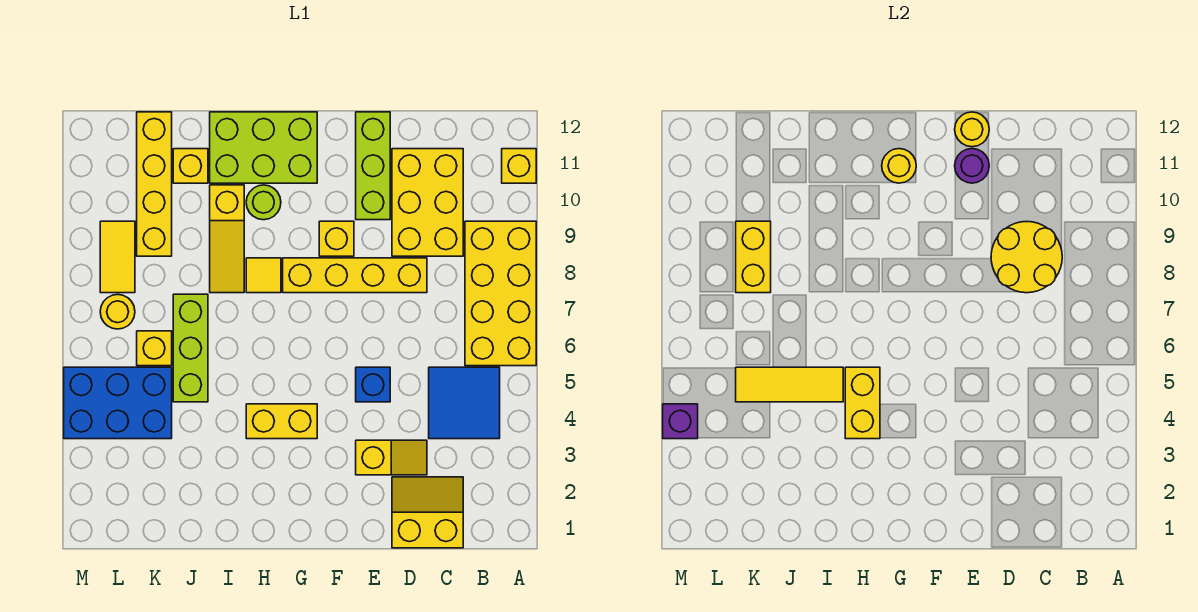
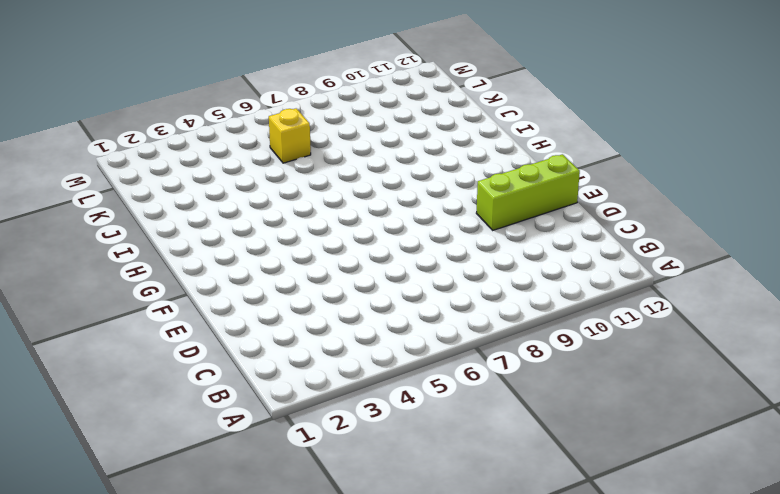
none -> yellow brick A6:B9 level 1
none -> yellow brick A11 level 1
none -> blue tile B4:C5 level 1
none -> yellow slope C1:D2 level 1 top 1

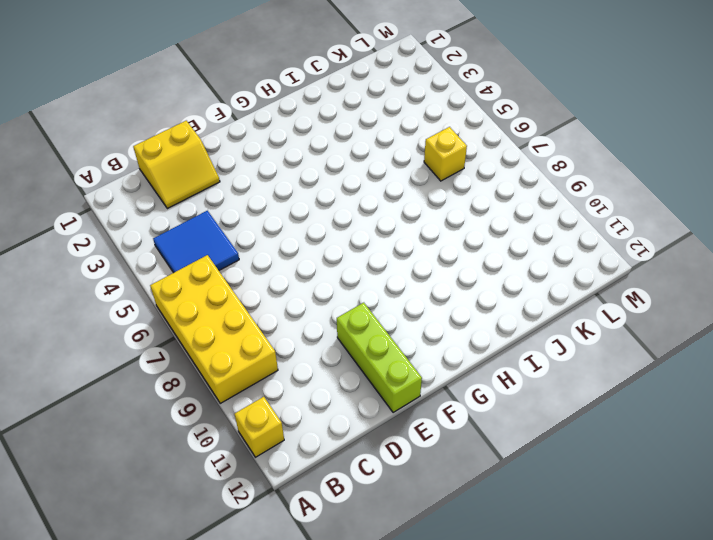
none -> yellow brick C9:D11 level 1
none -> yellow slope D3:E3 level 1 top E
none -> yellow brick D8:G8 level 1
none -> blue brick E5 level 1

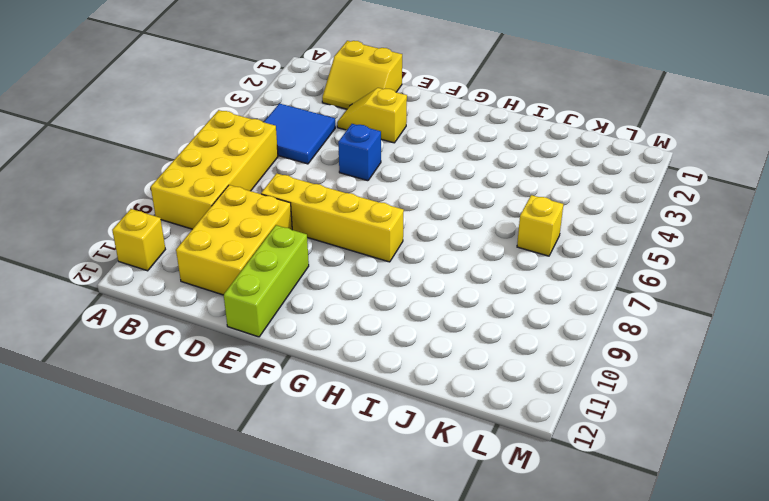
none -> yellow brick F9 level 1
none -> yellow brick G4:H4 level 1
none -> lime brick G11:I12 level 1
none -> yellow tile H8 level 1

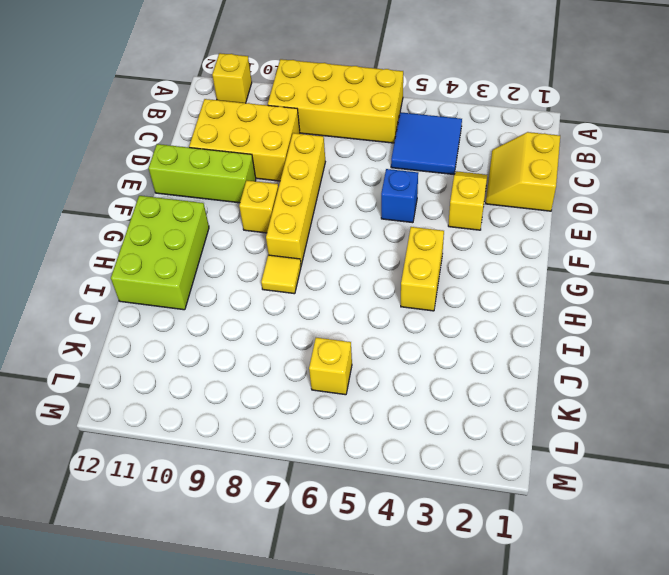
none -> lime round brick H10 level 1
none -> yellow slope I8:I10 level 1 top 10
none -> lime brick J5:J7 level 1
none -> yellow brick J11 level 1

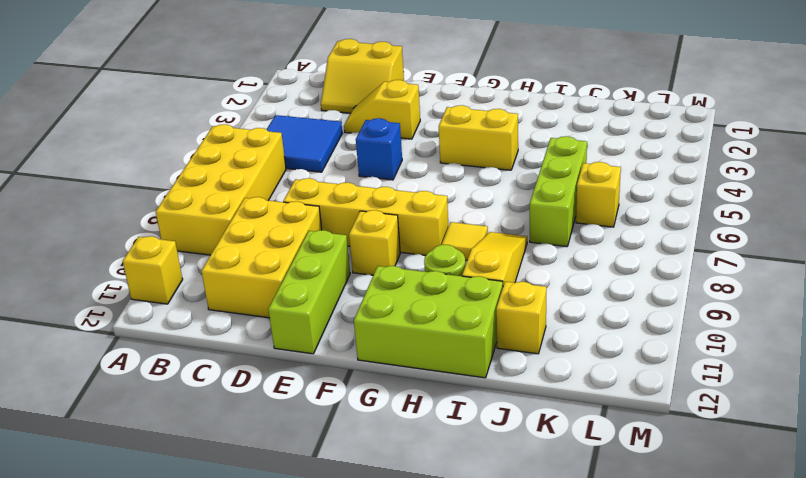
none -> blue brick K4:M5 level 1
none -> yellow brick K9:K12 level 1
none -> yellow round brick L7 level 1
none -> yellow tile L8:L9 level 1

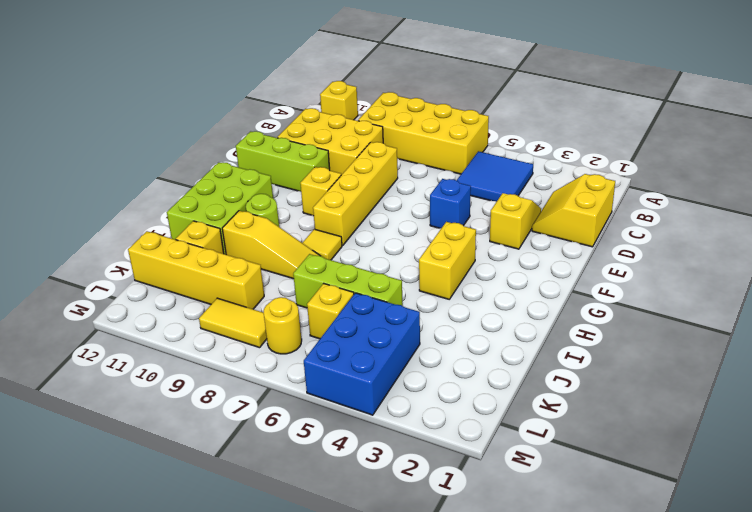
none -> yellow round brick C8:D9 level 2
none -> purple round brick E11 level 2
none -> yellow round brick E12 level 2
none -> yellow round brick G11 level 2

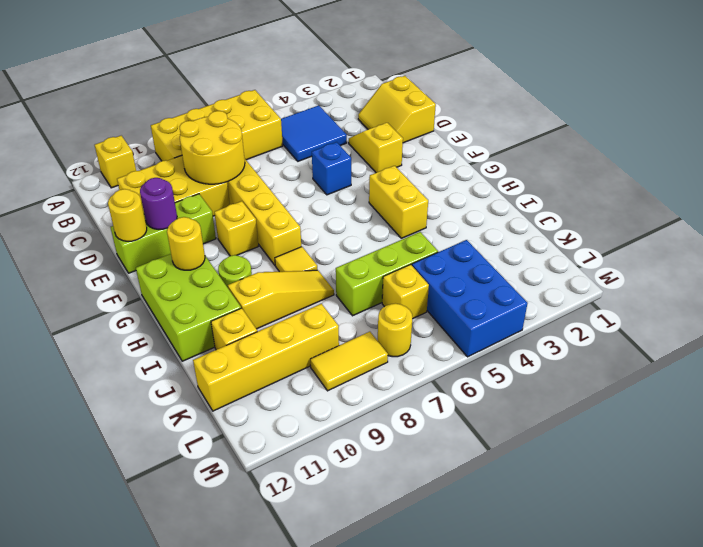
none -> yellow brick H4:H5 level 2
none -> yellow tile I5:K5 level 2
none -> yellow brick K8:K9 level 2
none -> purple brick M4 level 2

